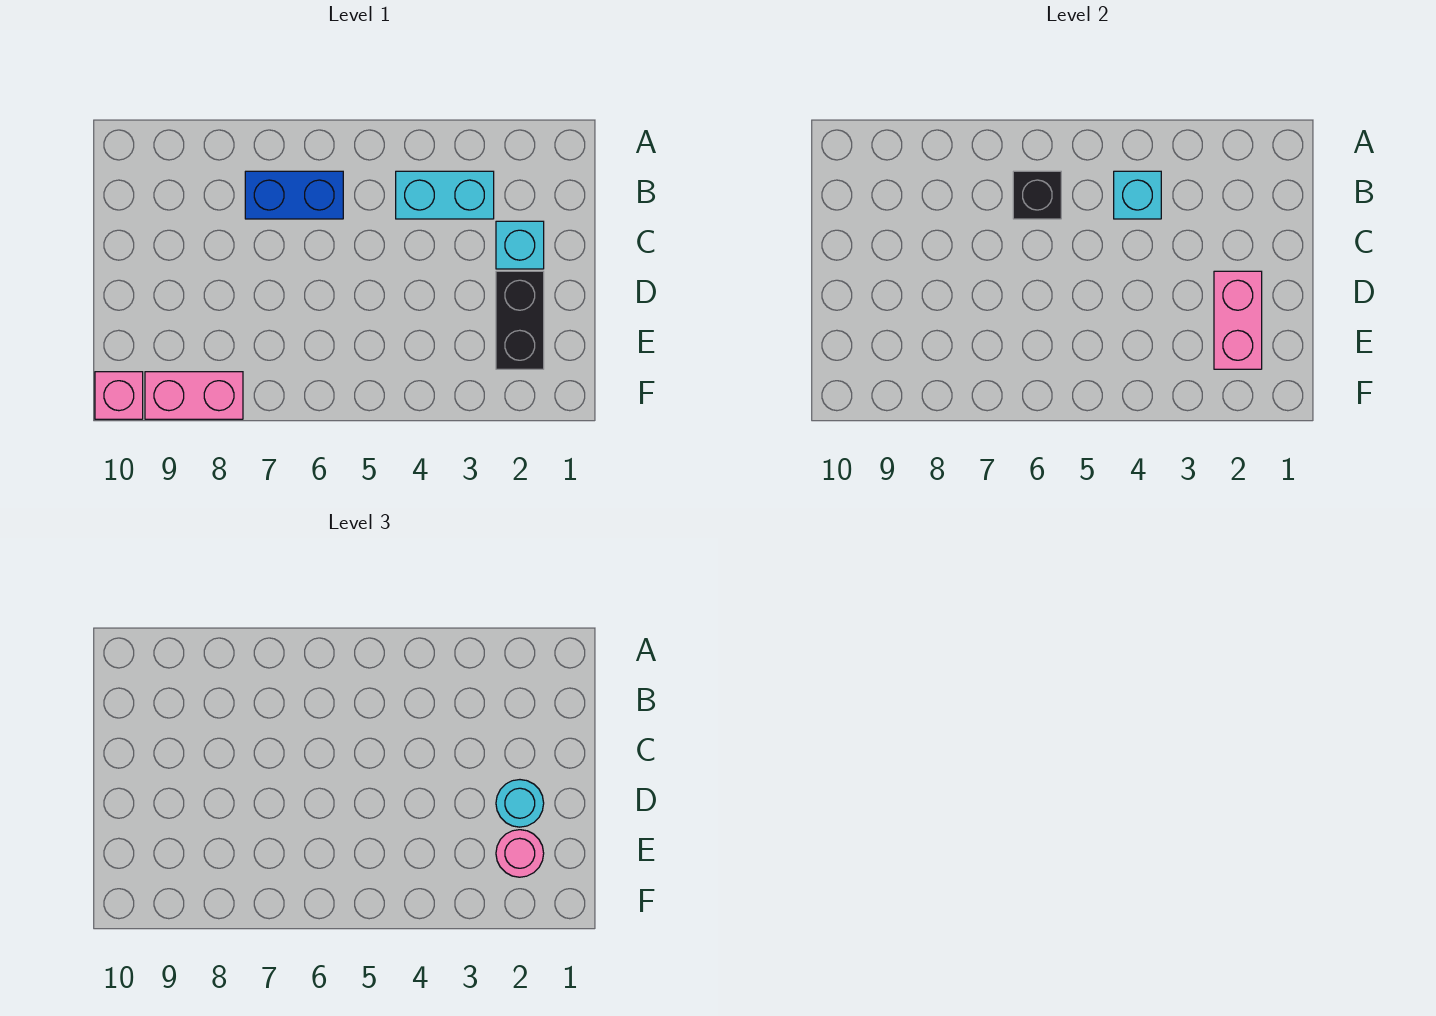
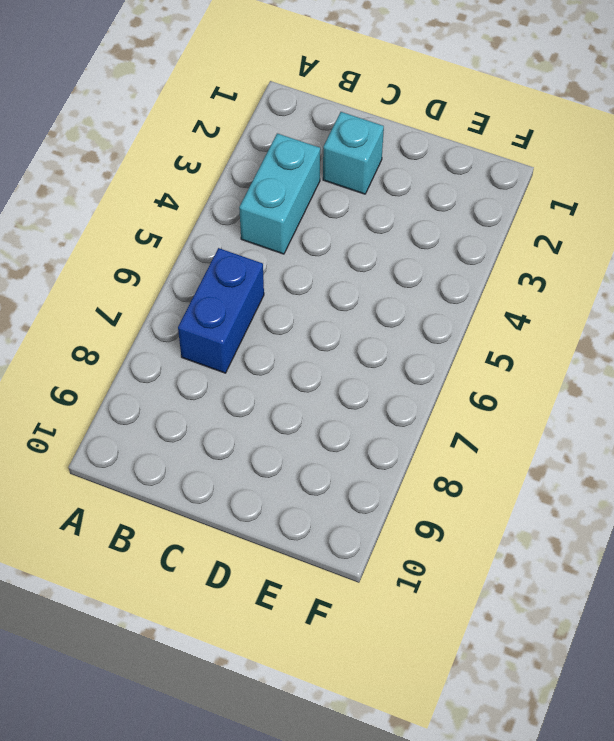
none -> black brick D2:E2 level 1
none -> pink brick F8:F9 level 1

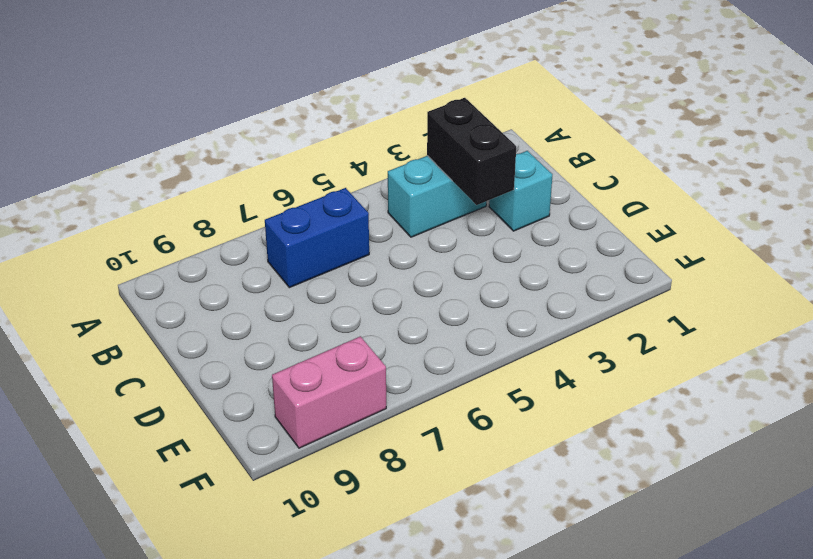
black brick B3:C3 level 2 -> black brick D2:E2 level 1
none -> pink brick F10 level 1
none -> cyan brick B4 level 2

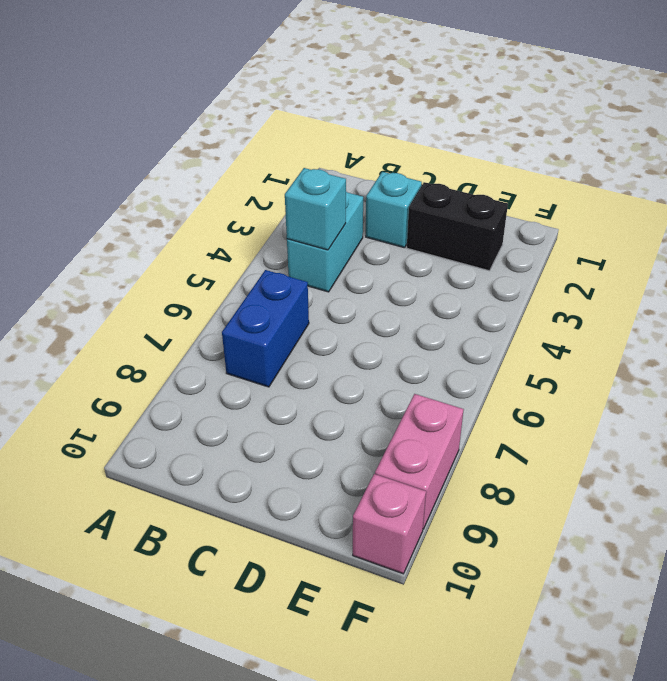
none -> black brick B6 level 2
none -> pink brick D2:E2 level 2

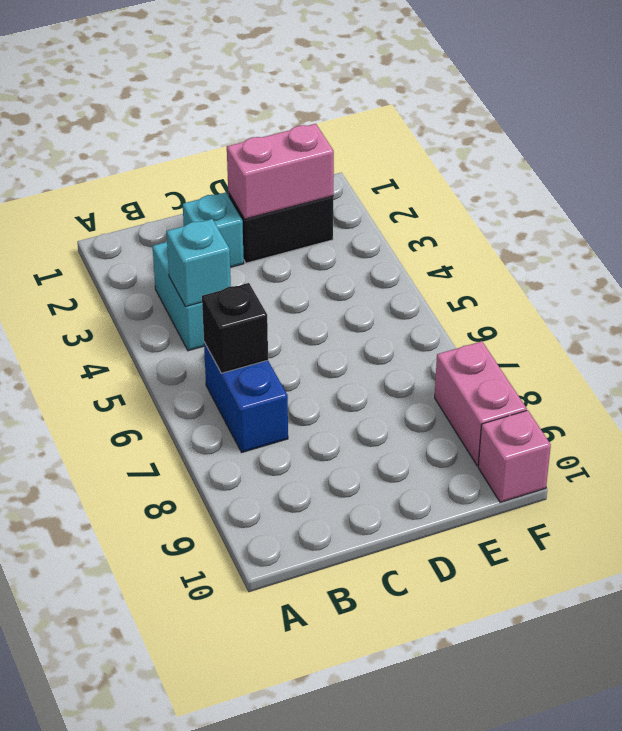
none -> cyan round brick D2 level 3
none -> pink round brick E2 level 3

